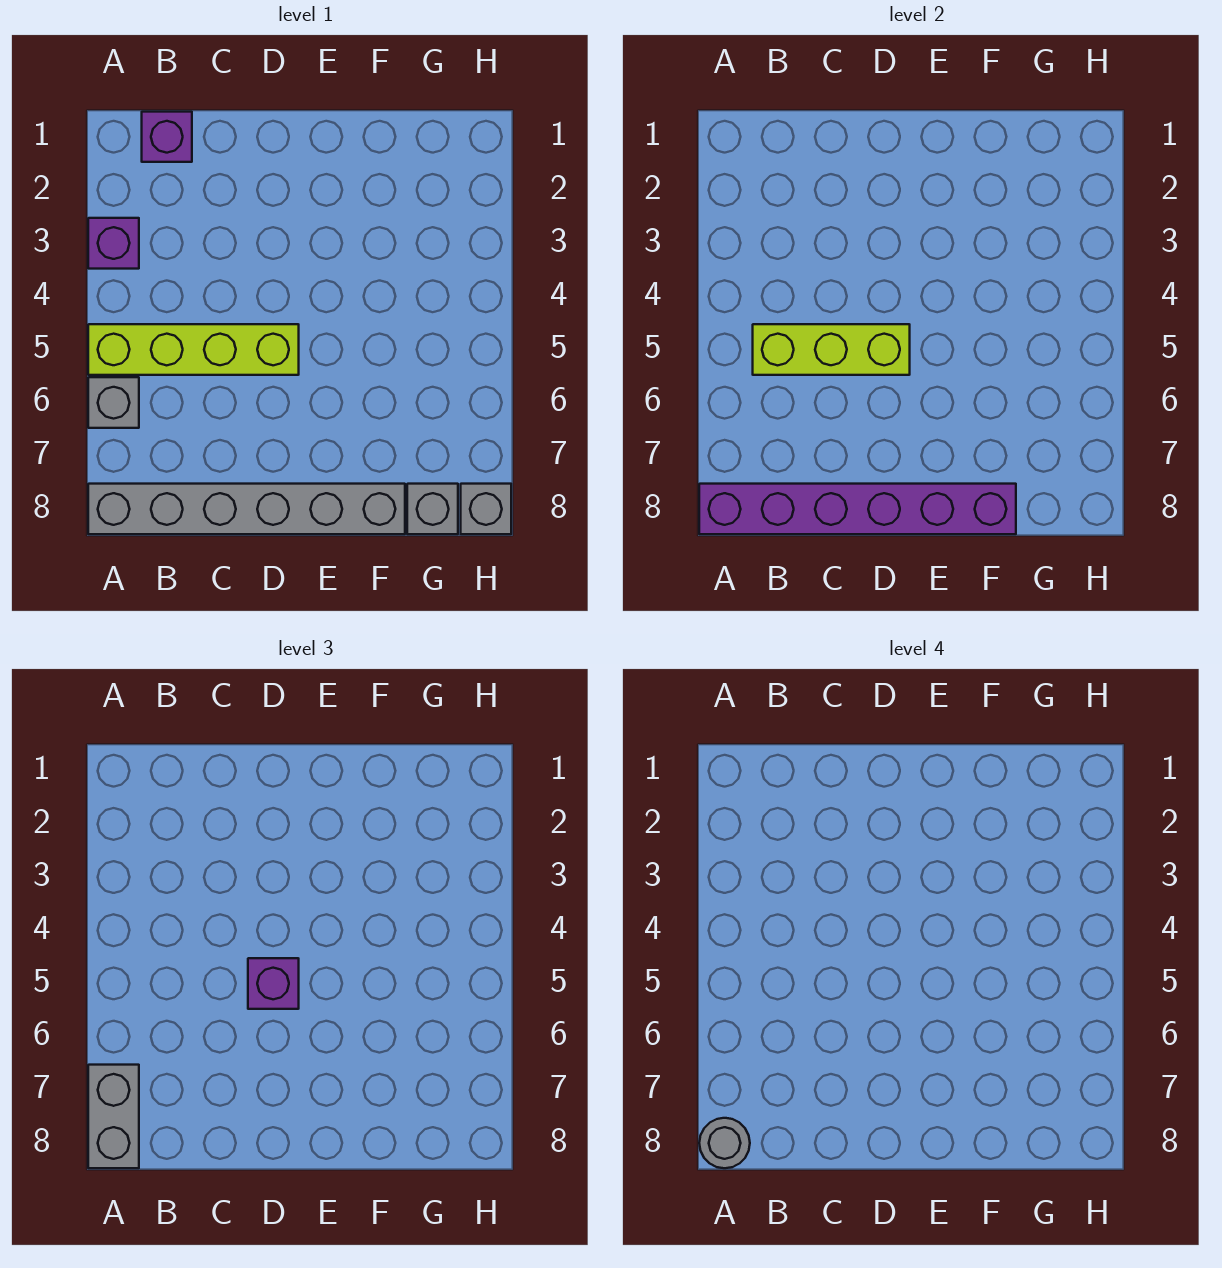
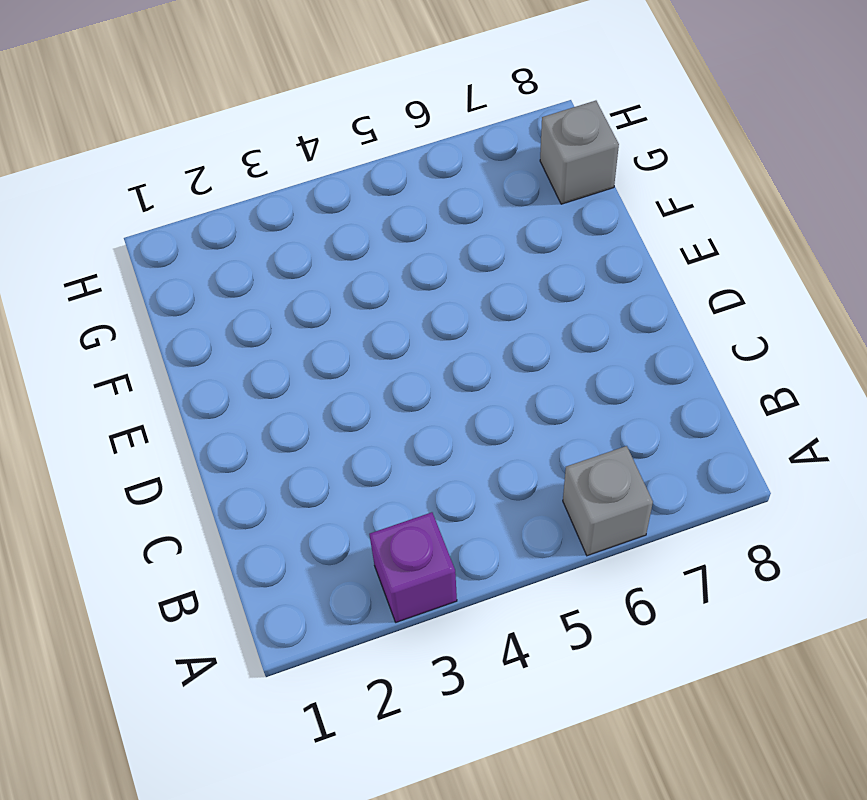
none -> lime brick A5:D5 level 1
none -> grey brick A8:F8 level 1
none -> purple brick B1 level 1

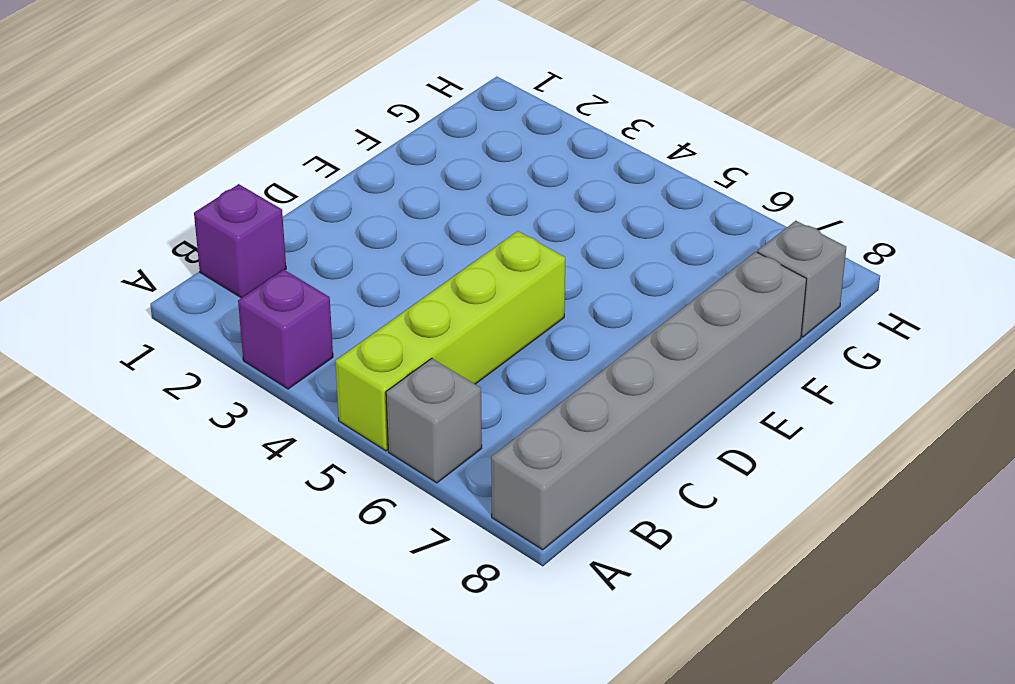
none -> grey brick H8 level 1
none -> purple brick A8:F8 level 2
none -> lime brick B5:D5 level 2

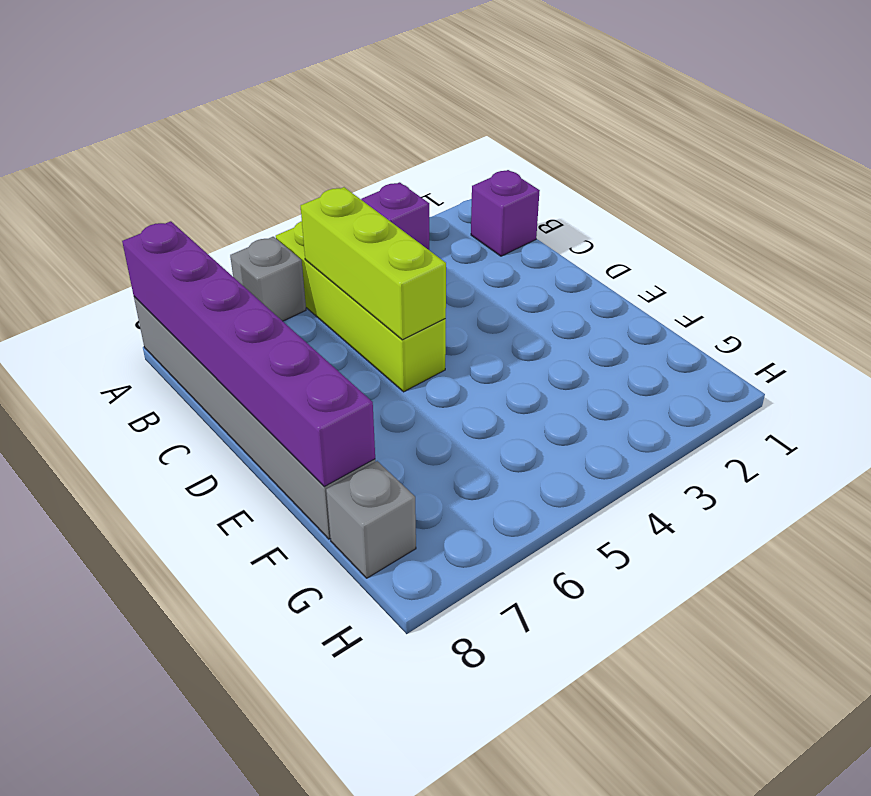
none -> grey brick H8 level 1
none -> grey brick A7:A8 level 3
none -> purple brick D5 level 3

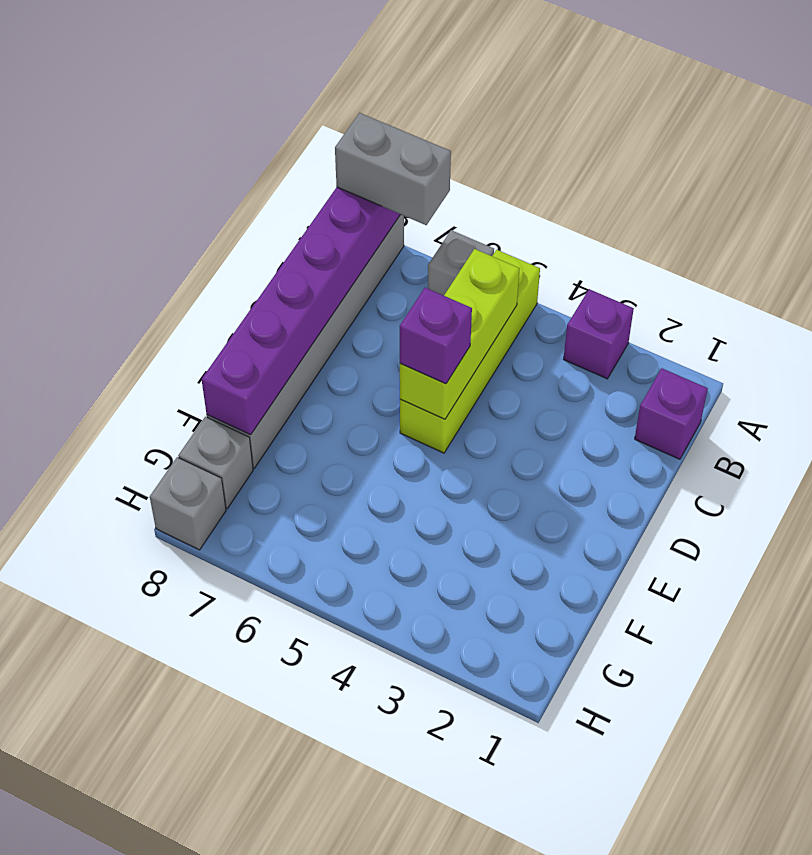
none -> grey round brick A8 level 4

